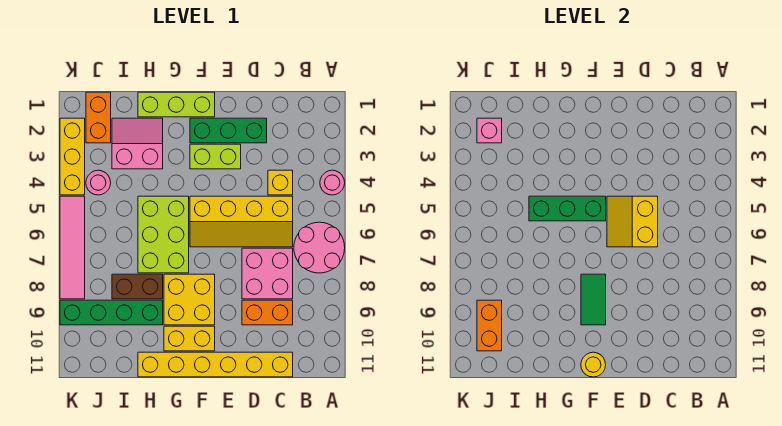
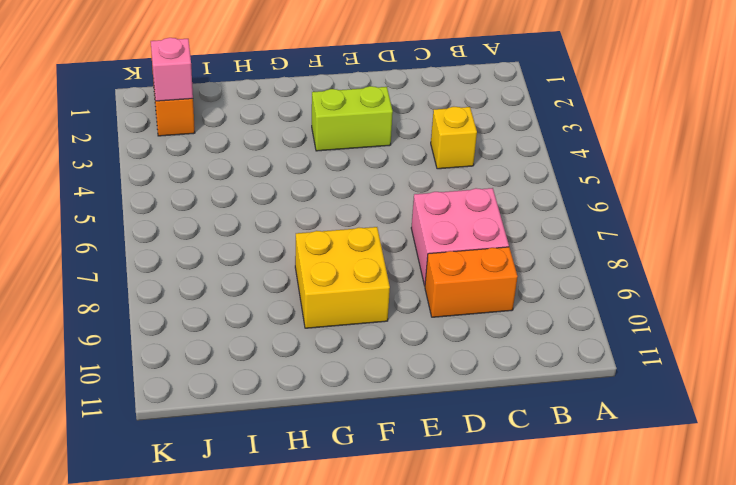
none -> pink round brick A4 level 1
none -> pink round brick A6:B7 level 1
none -> yellow slope C5:F6 level 1 top 5

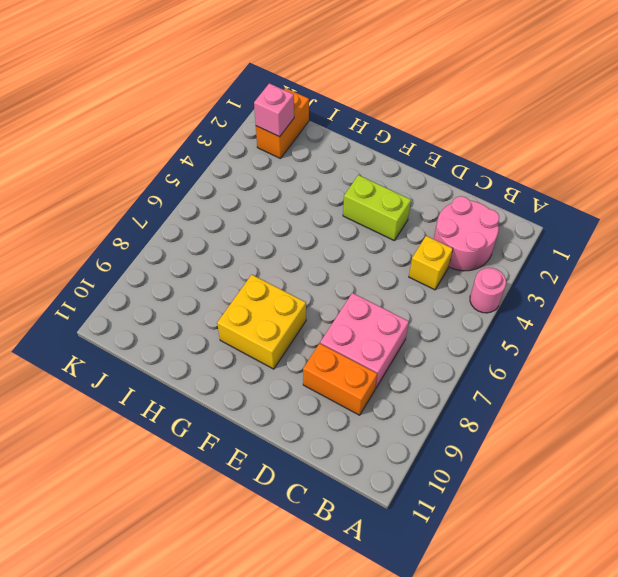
pink round brick B2:C3 level 1 -> pink round brick A6:B7 level 1
none -> yellow slope C5:F6 level 1 top 5
none -> yellow brick C11:H11 level 1
none -> green brick D2:F2 level 1

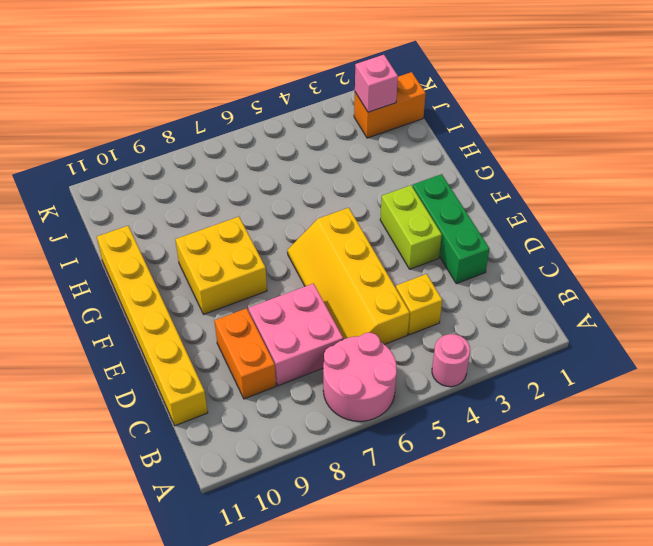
none -> lime brick F1:H1 level 1
none -> yellow brick F10:G10 level 1
none -> lime brick G5:H7 level 1

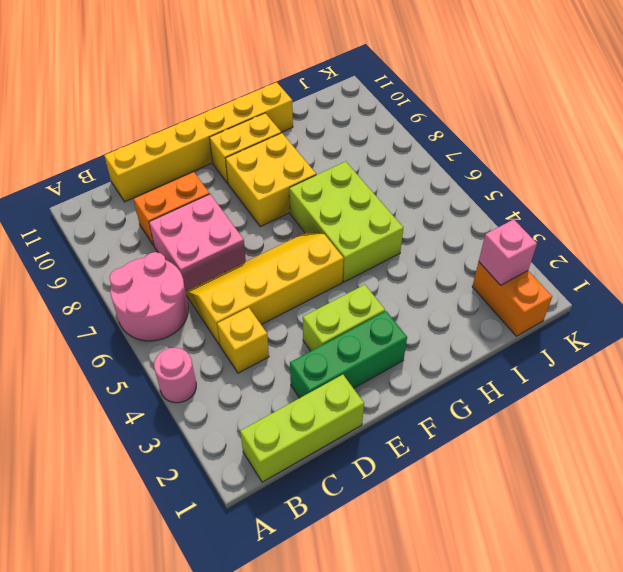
lime brick B1:D1 level 1 -> lime brick F1:H1 level 1
none -> pink slope H2:I3 level 1 top 3
none -> brown brick H8:I8 level 1
none -> green brick H9:K9 level 1

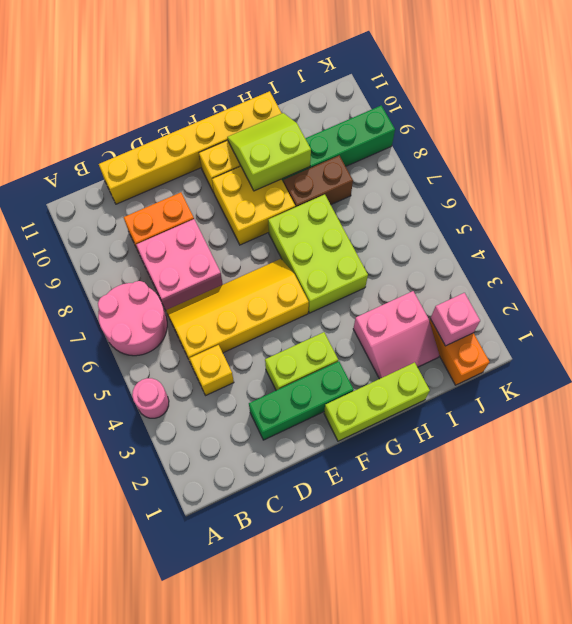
lime slope G9:H10 level 2 top 9 -> none
none -> pink round brick J4 level 1
none -> yellow brick K2:K4 level 1
none -> pink tile K5:K8 level 1

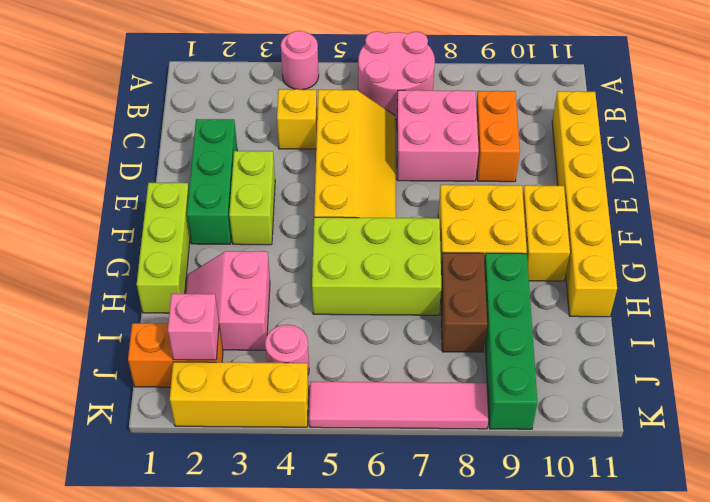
none -> yellow slope D5:E6 level 2 top D
none -> green brick F5:H5 level 2
none -> green tile F8:F9 level 2

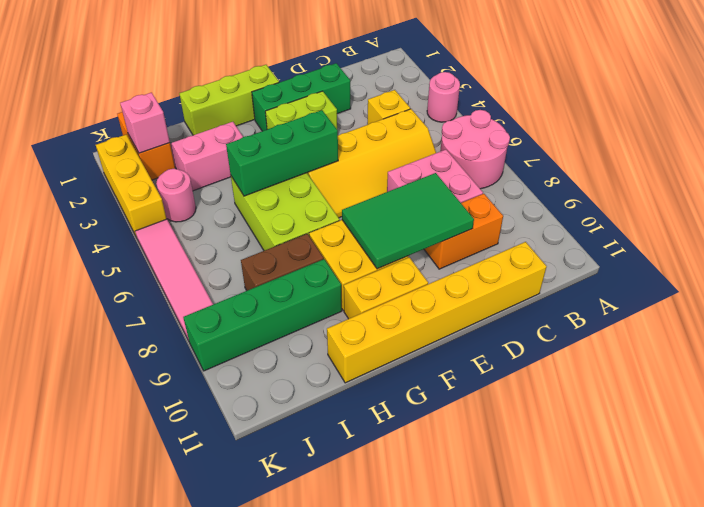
green tile D8:F9 level 2 -> green tile F8:F9 level 2
none -> yellow slope D5:E6 level 2 top D
none -> yellow round brick F11 level 2
none -> orange brick J9:J10 level 2

